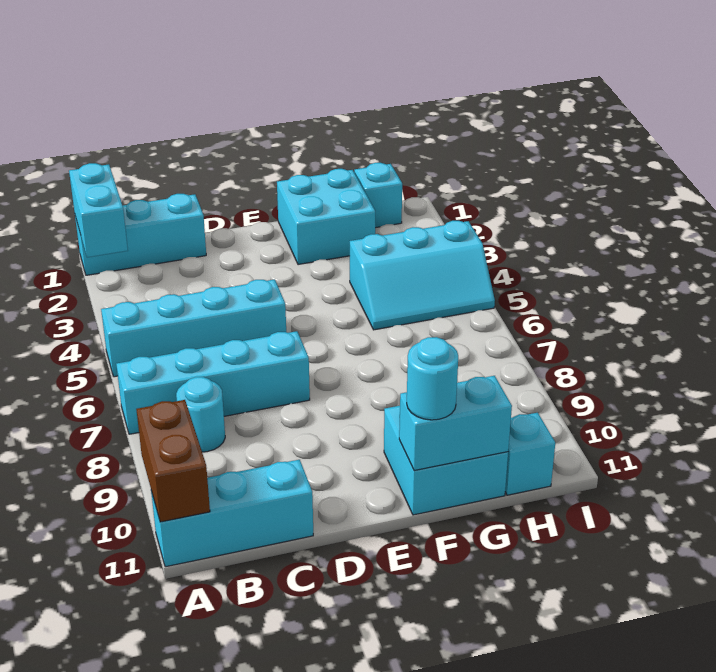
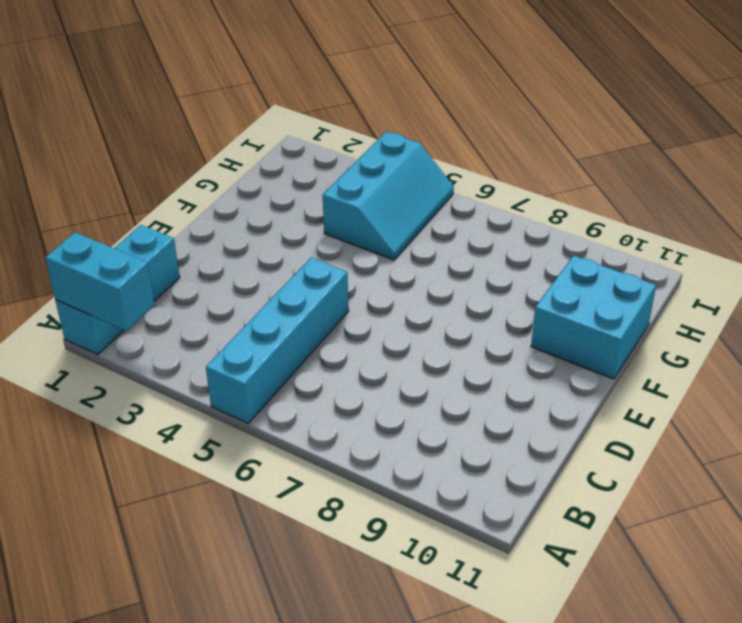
none -> cyan brick A7:D7 level 1
none -> cyan brick A11:C11 level 1
none -> cyan round brick B8 level 1

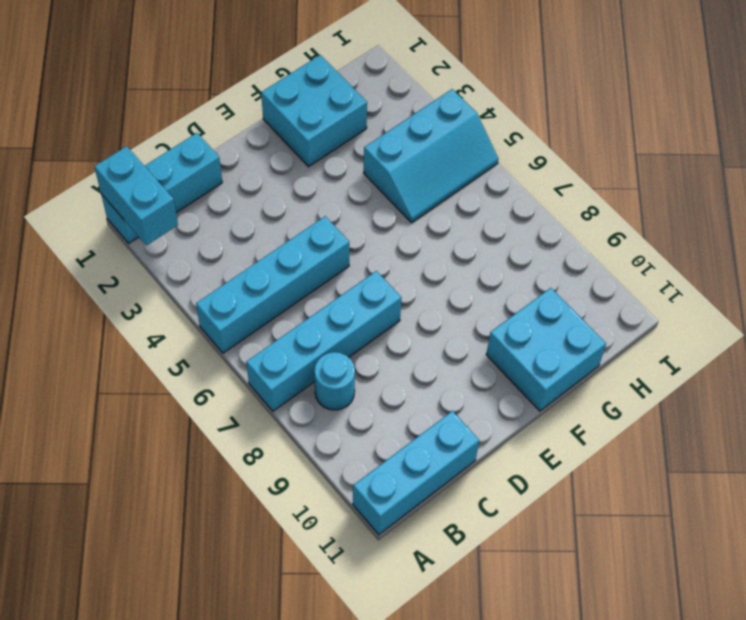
none -> cyan brick H1 level 1
none -> cyan brick H11 level 1
none -> brown brick A10:A11 level 2

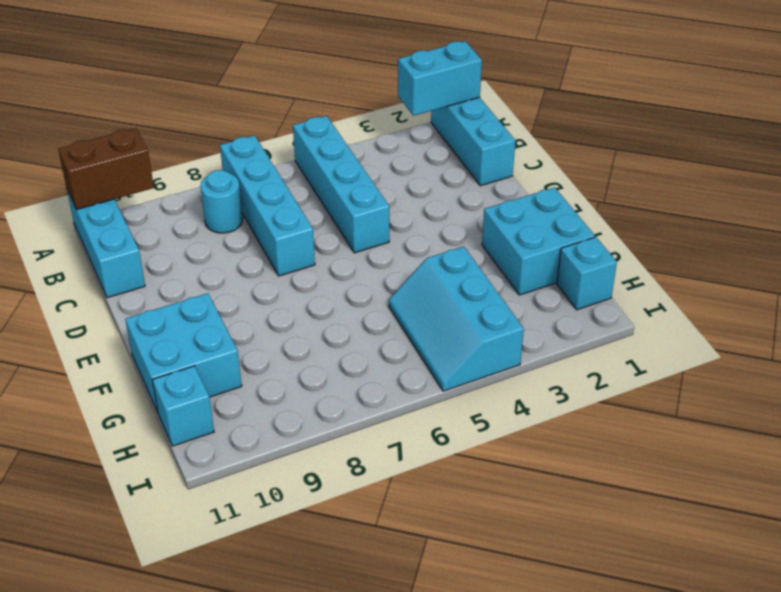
none -> cyan brick F11:G11 level 2
none -> cyan round brick F11 level 3

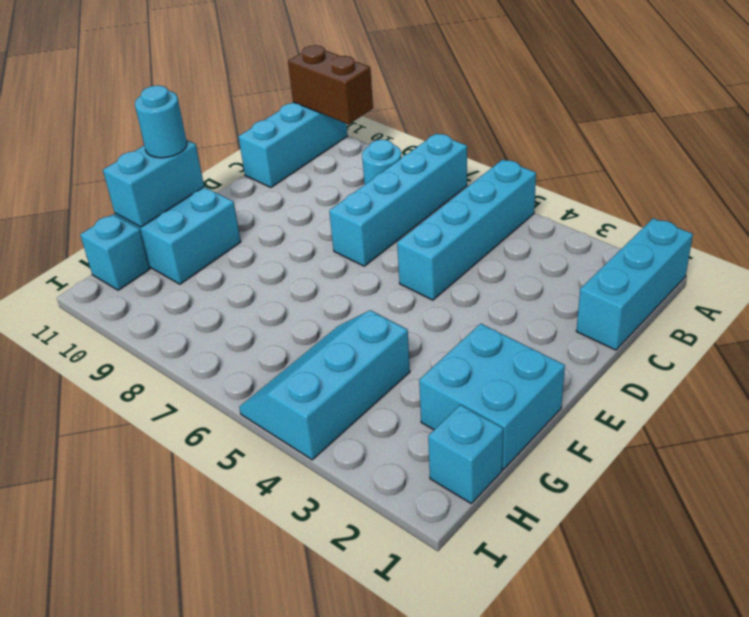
none -> cyan brick A1:A2 level 2

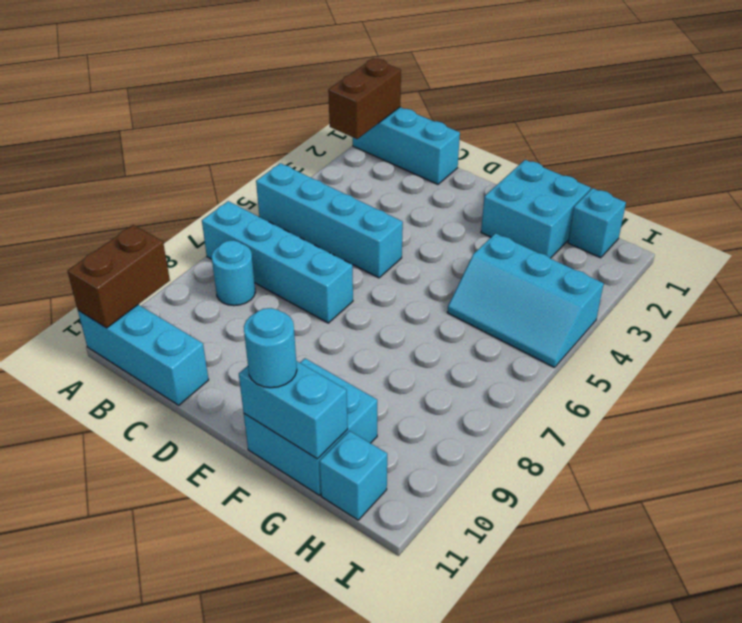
brown brick A1:A2 level 2 -> cyan brick A1:A2 level 2

